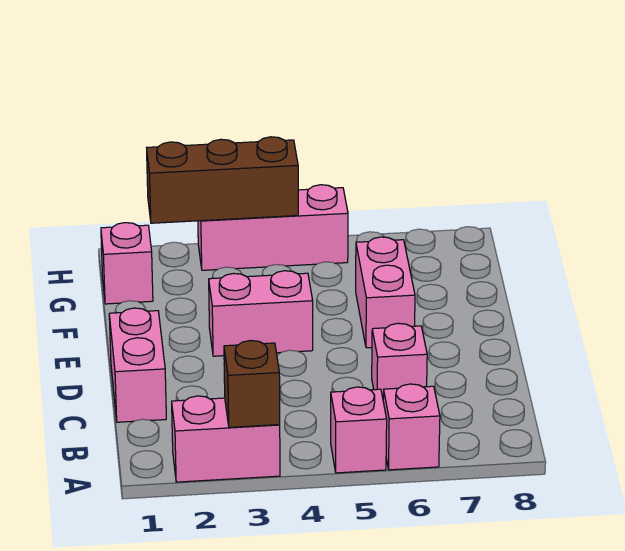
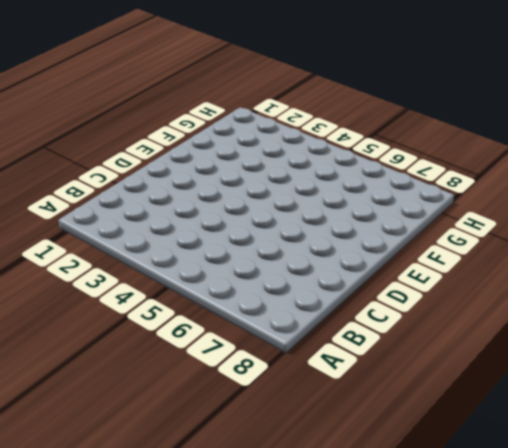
none -> pink brick A2:A3 level 1
none -> pink brick A5 level 1

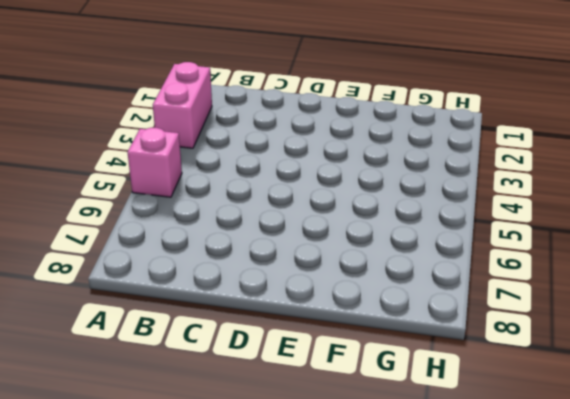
none -> pink brick A6 level 1
none -> pink brick C1:D1 level 1

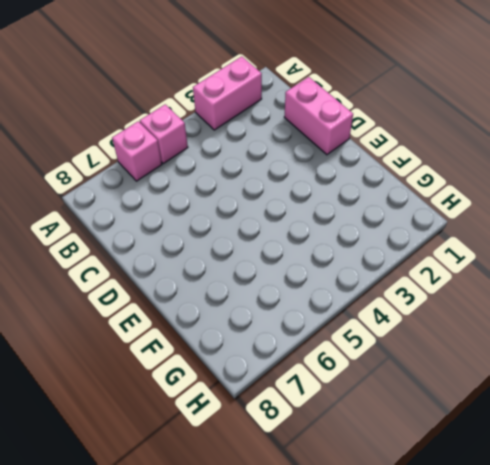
none -> pink brick C6 level 1
none -> pink brick E3:E4 level 1

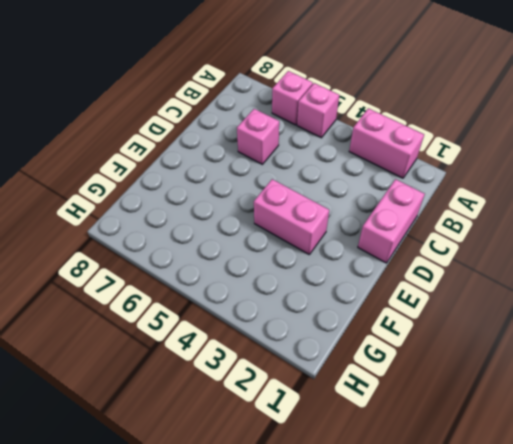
none -> pink brick E6:F6 level 1
none -> pink brick G1 level 1

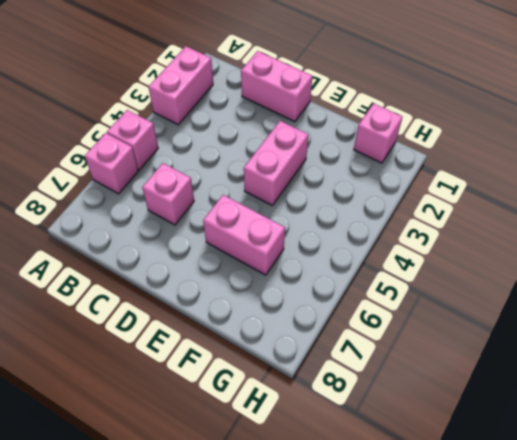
none -> pink brick H3:H5 level 1
none -> brown brick A3 level 2

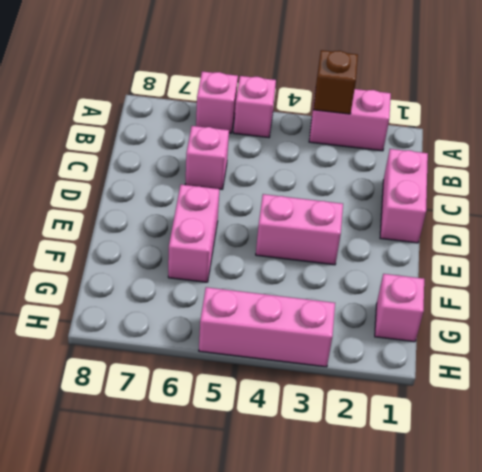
none -> brown brick H2:H4 level 2

